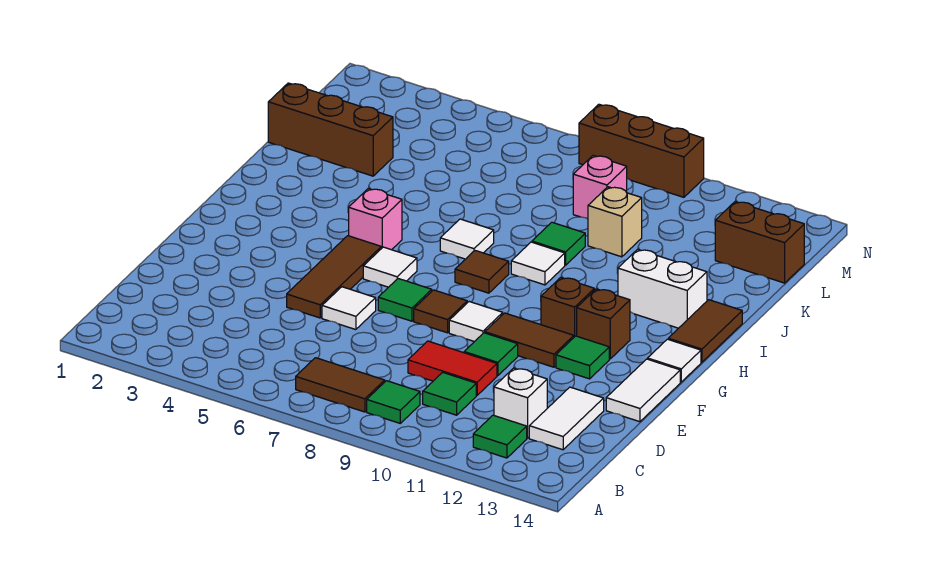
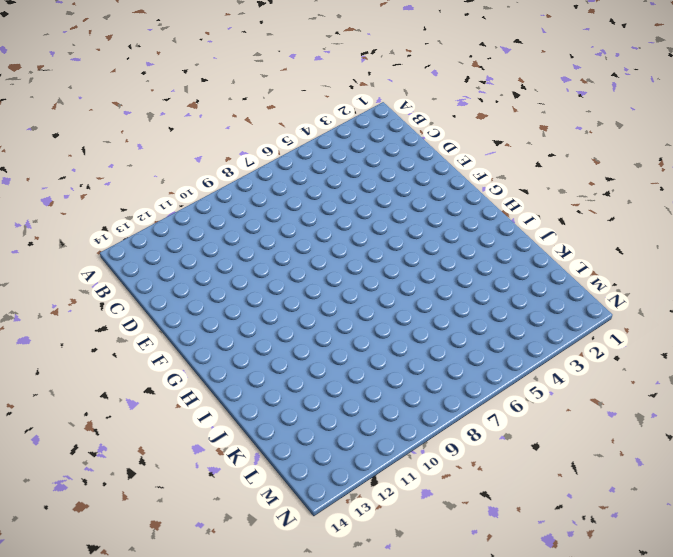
none -> brown tile B7:B8 level 1
none -> green tile B9 level 1
none -> green tile B12 level 1
none -> green tile C10 level 1

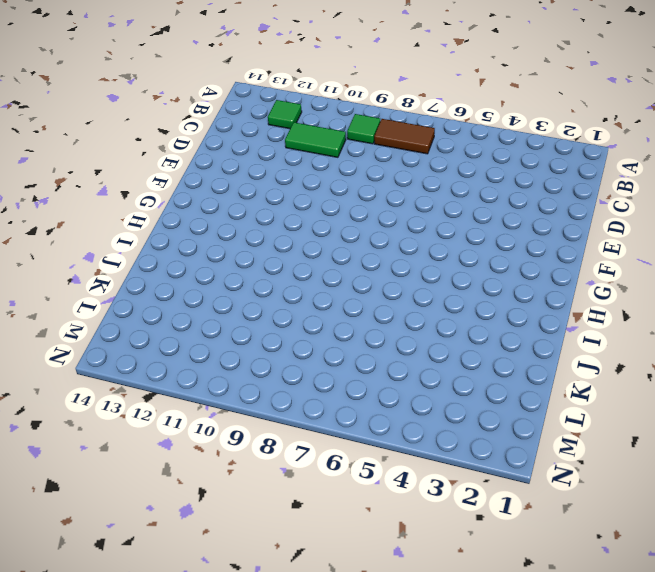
green tile C10:C11 level 1 -> green tile C10 level 1
none -> white brick C12 level 1
none -> white tile C13:D13 level 1
none -> red tile D9:D10 level 1
none -> brown tile E5:G5 level 1

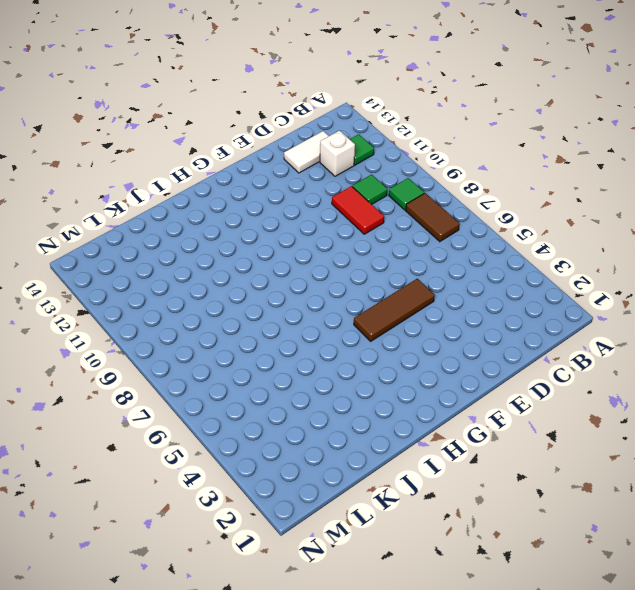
none -> white tile E6 level 1
none -> green tile E10 level 1
none -> white tile E14:F14 level 1
none -> green tile F7 level 1

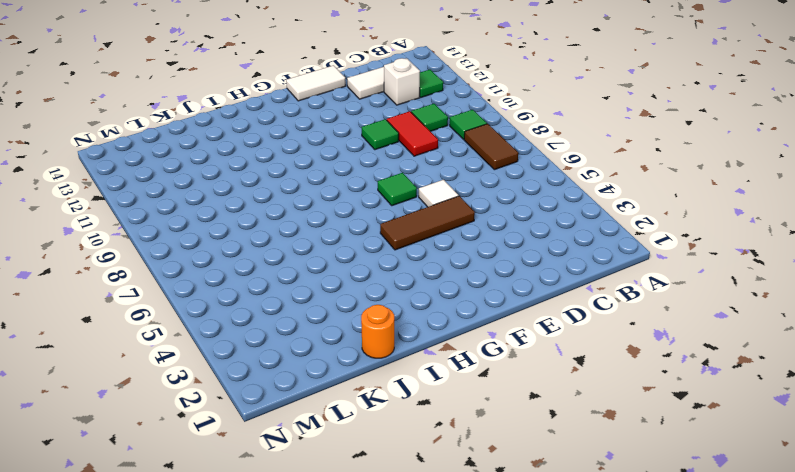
orange round brick J1 level 1 -> none
none -> brown tile F8 level 1
none -> white tile F9 level 1
none -> brown tile F10:F11 level 1
none -> green tile F12 level 1

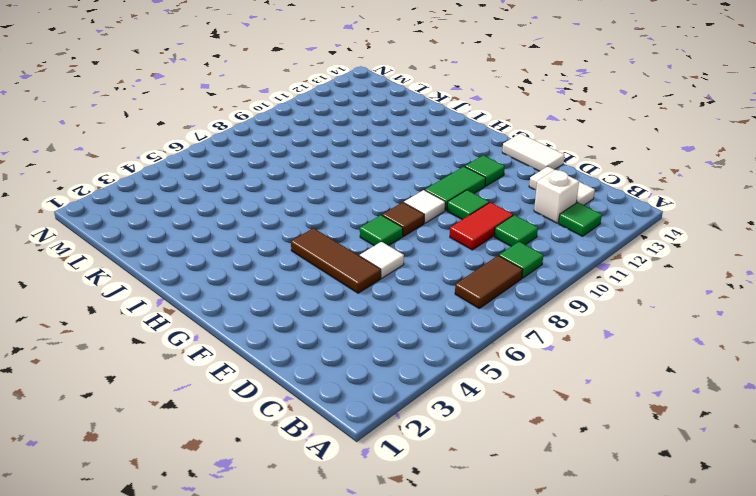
green tile F10:F11 level 1 -> brown tile F10:F11 level 1
none -> white tile G6 level 1
none -> brown brick G11 level 1
none -> brown brick G12 level 1
none -> white tile G14 level 1

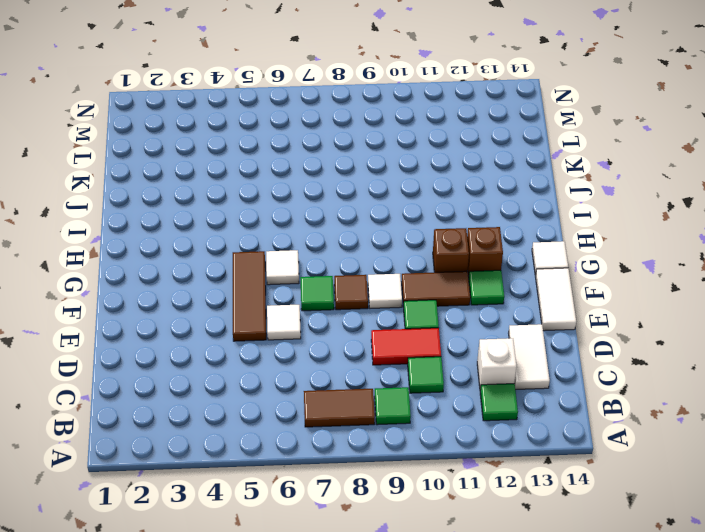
none -> pink brick H5 level 1
none -> brown tile H8 level 1
none -> brown tile H14:I14 level 1
none -> white tile I7 level 1

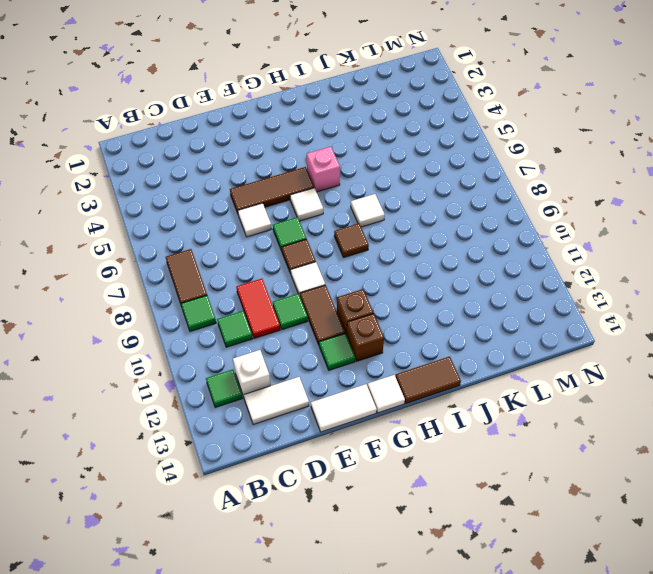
none -> white tile I9 level 1
none -> white brick I12:I13 level 1
none -> green tile J9 level 1
none -> brown brick K1:K3 level 1

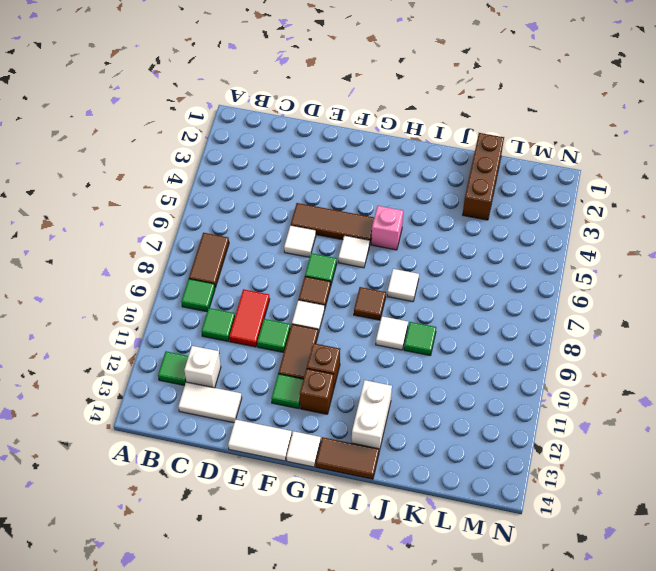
none -> tan brick K10 level 1
none -> pink brick L9 level 1
none -> brown brick L13:L14 level 1
none -> brown brick N8:N10 level 1

